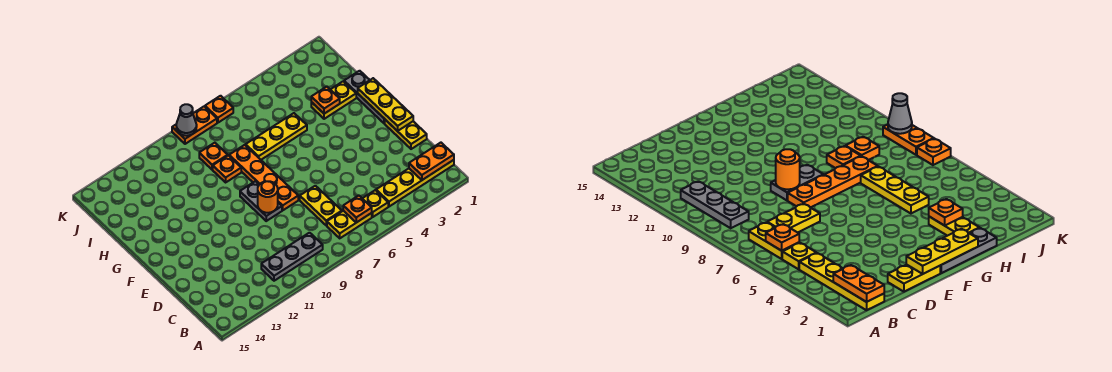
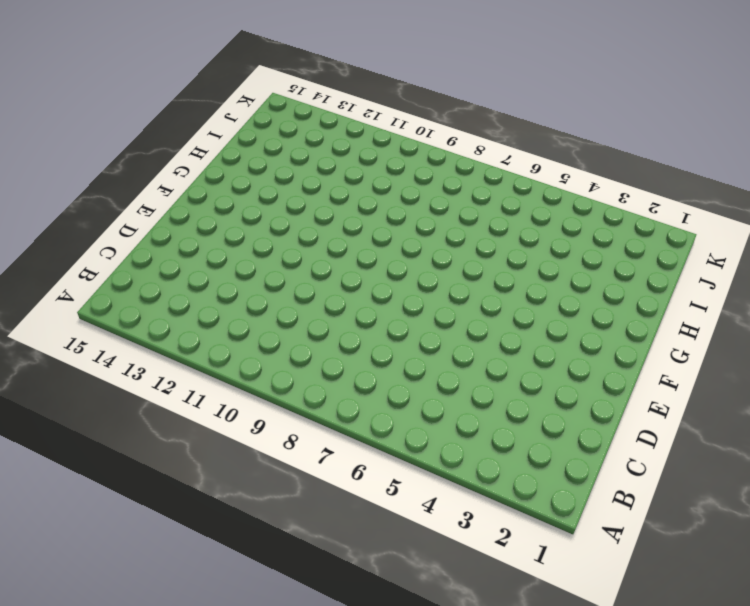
none -> yellow plate B1:B4 level 1
none -> yellow plate B5 level 1
none -> yellow plate B6:B7 level 1

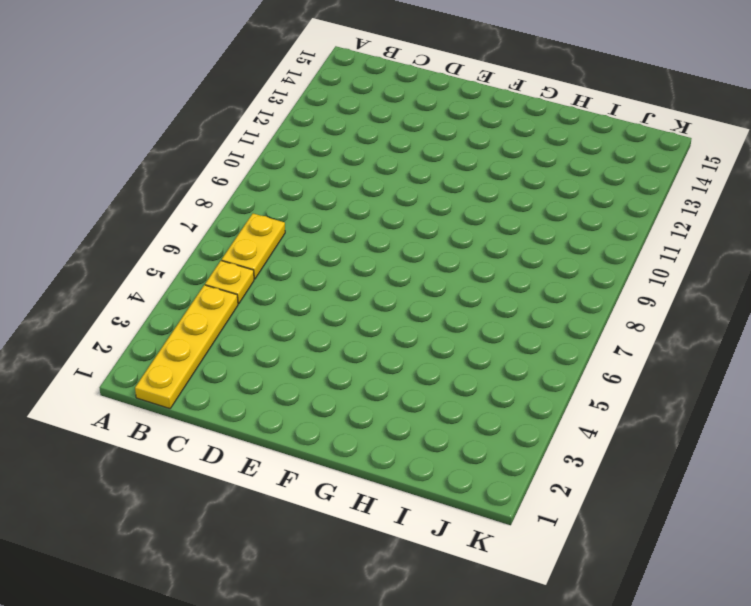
none -> grey plate B9:B11 level 1
none -> yellow plate C7:D7 level 1
none -> yellow plate D1:E1 level 1

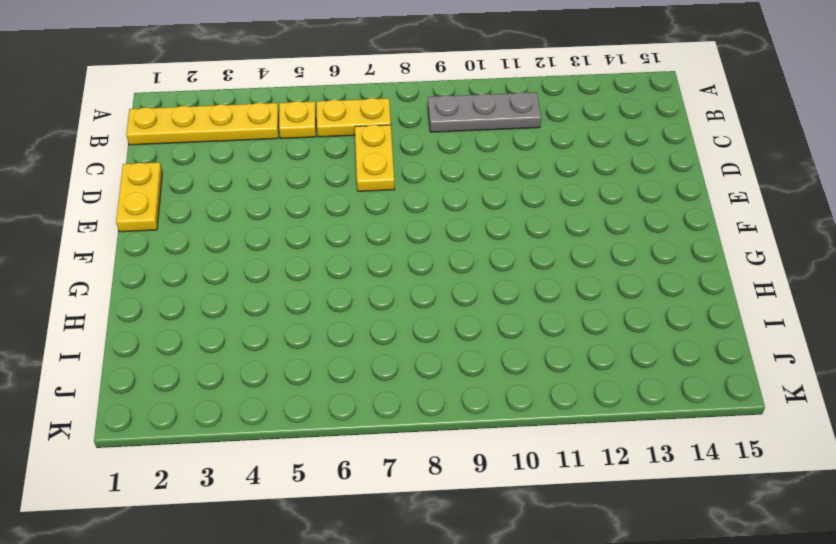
none -> orange plate E8:H8 level 1
none -> grey plate E9:F9 level 1
none -> grey plate F1:H1 level 1

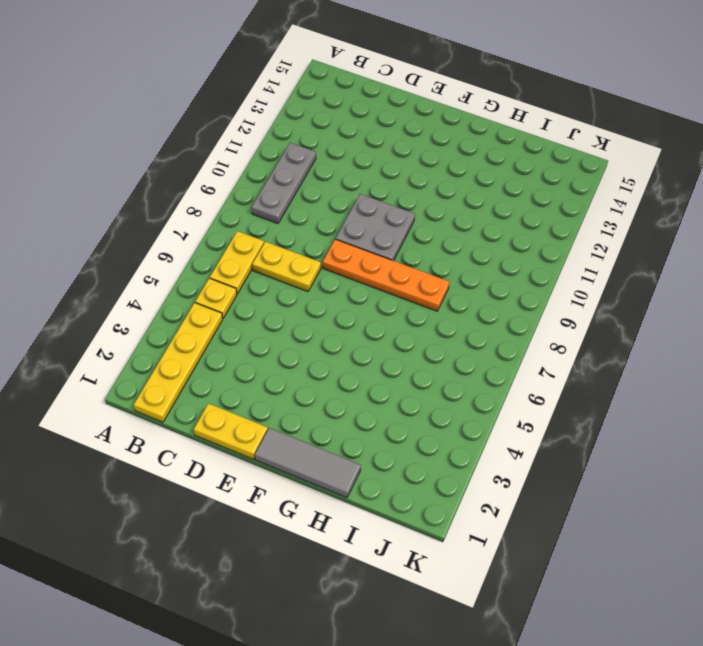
grey plate E9:F10 level 1 -> grey plate E9:F9 level 1
grey tile F1:H1 level 1 -> grey plate F1:H1 level 1
none -> yellow plate H2:H3 level 1
none -> yellow plate H5:H7 level 1
none -> orange plate H9 level 1

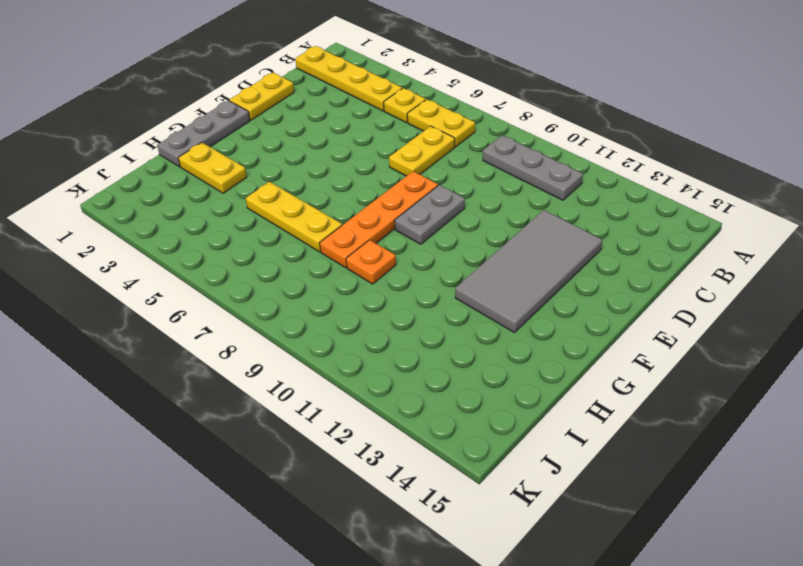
grey tile D12:G13 level 1 -> none
none -> orange plate I9 level 1
none -> orange plate K7 level 1
none -> orange plate K8:K9 level 1

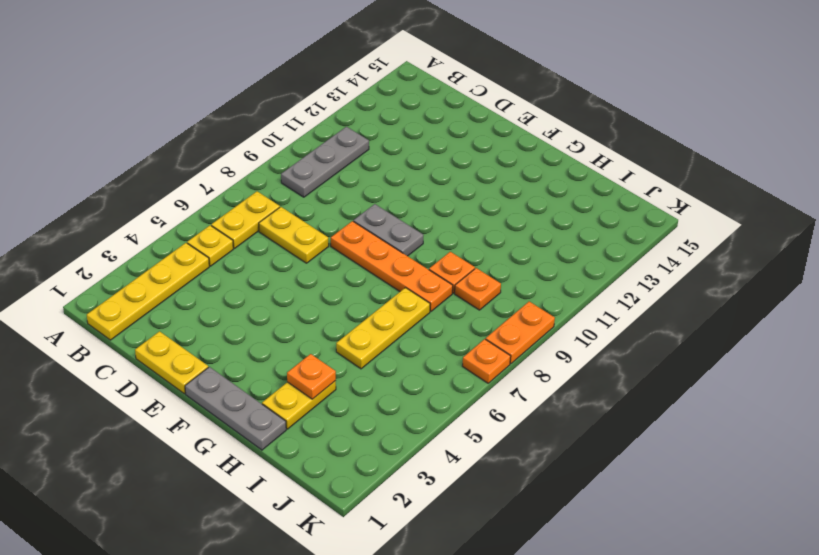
none -> orange plate B1:B2 level 2
none -> orange plate B6 level 2
none -> yellow plate E1:G1 level 2

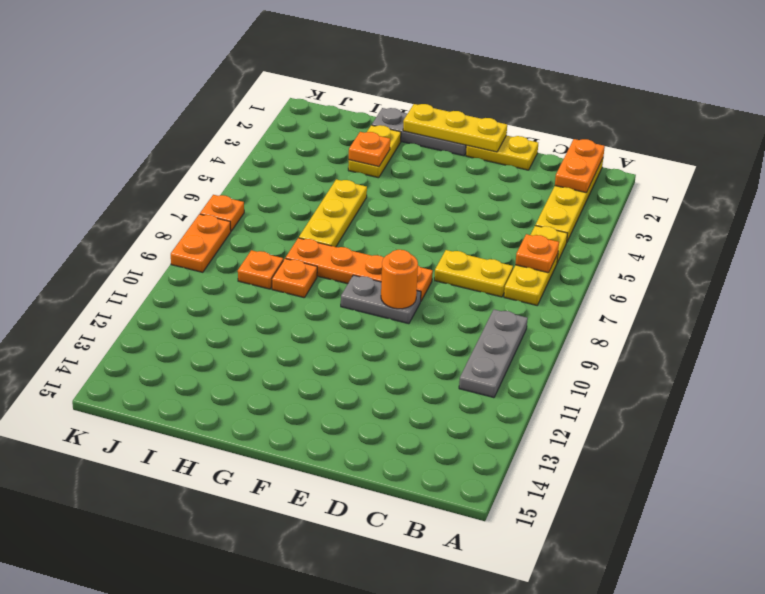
none -> grey cone K9 level 2

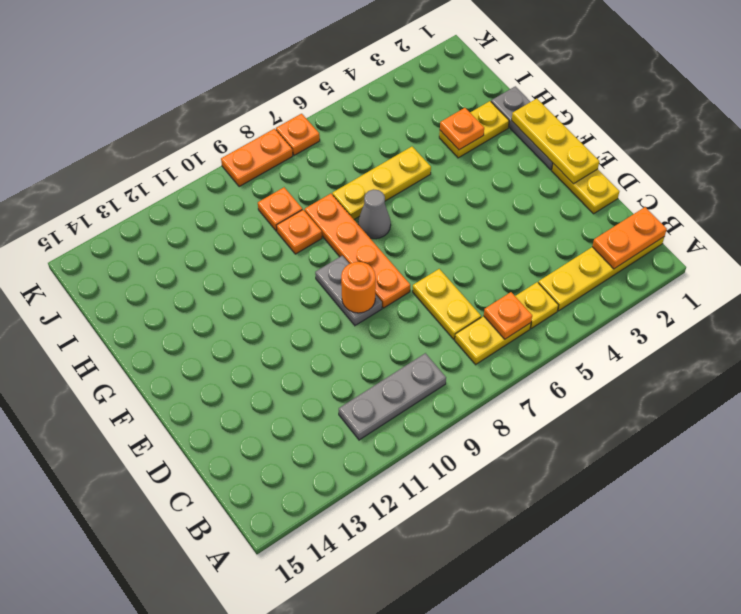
grey cone G7 level 1 -> grey cone K9 level 2

